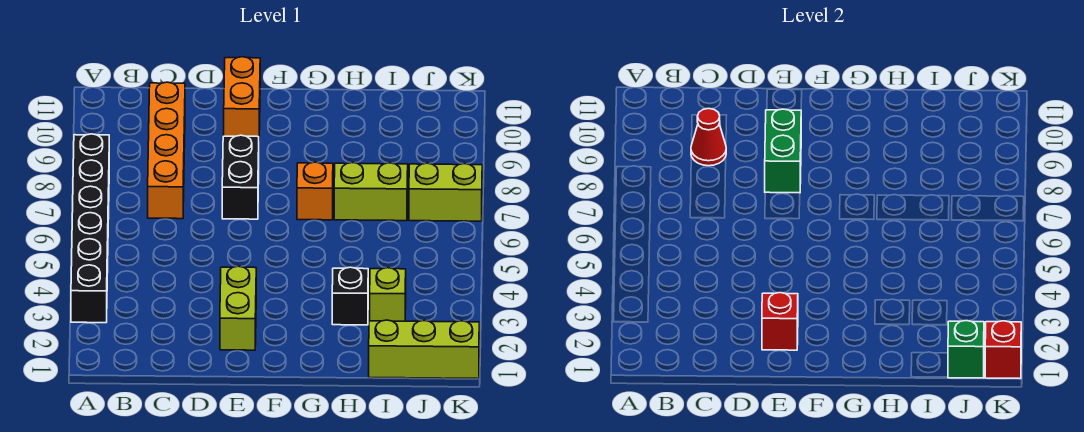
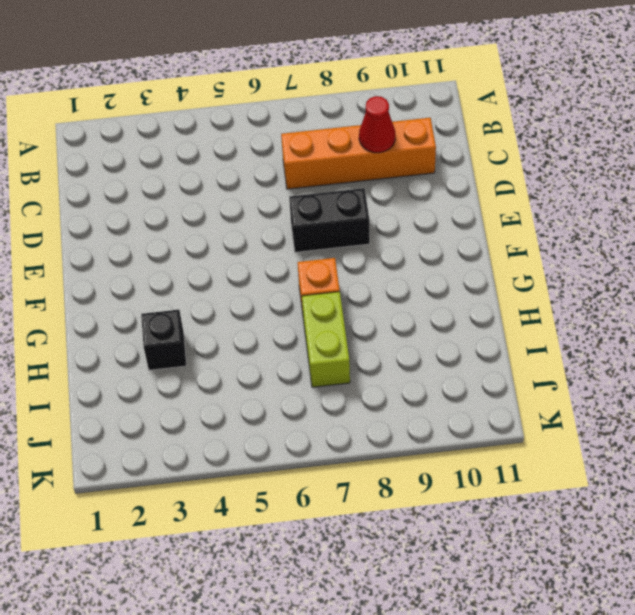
none -> black brick A3:A8 level 1
none -> lime brick E2:E3 level 1
none -> orange brick E10:E11 level 1

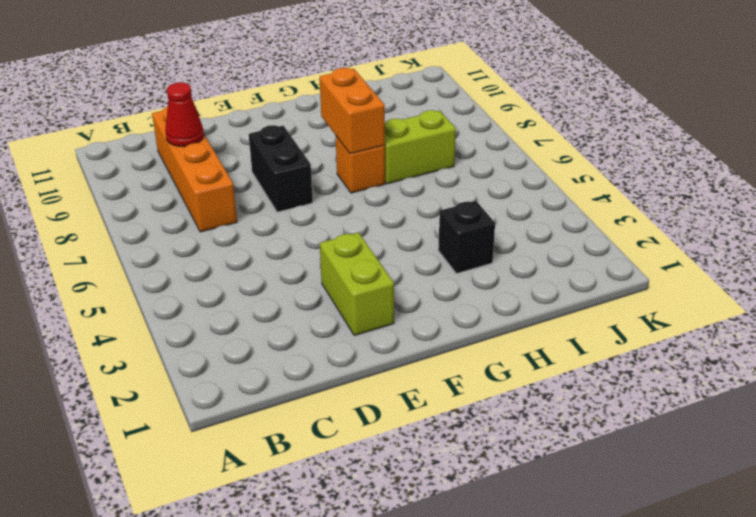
orange brick G7:G8 level 2 -> orange brick E10:E11 level 1
none -> black brick A3:A8 level 1
none -> lime brick I1:K1 level 1
none -> lime brick I3 level 1

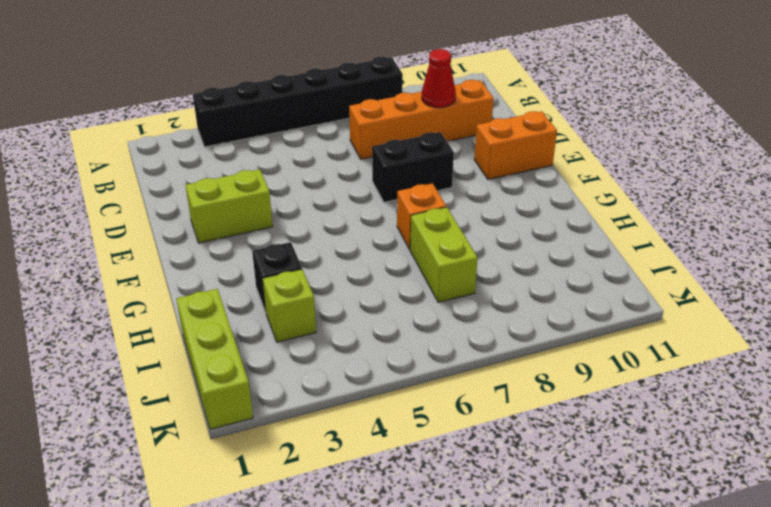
none -> lime brick J7:K7 level 1
none -> red brick E2 level 2
none -> green brick E8:E9 level 2

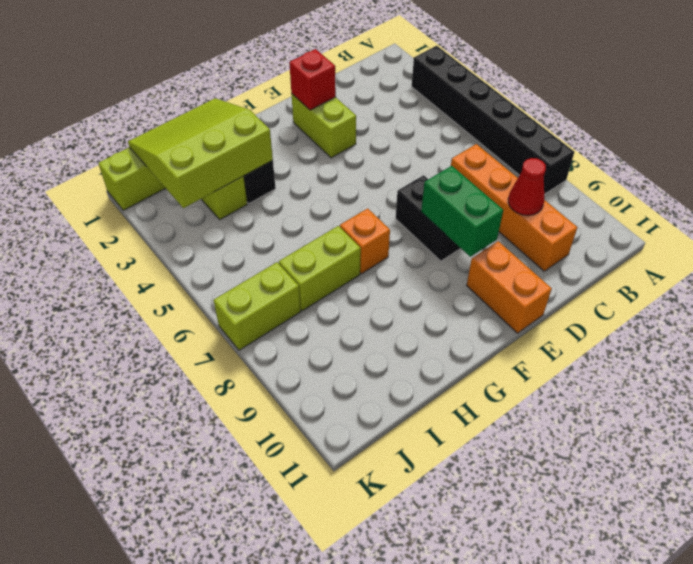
lime slope H1:J3 level 2 top 3 -> green brick J1 level 2
none -> red brick K1 level 2

